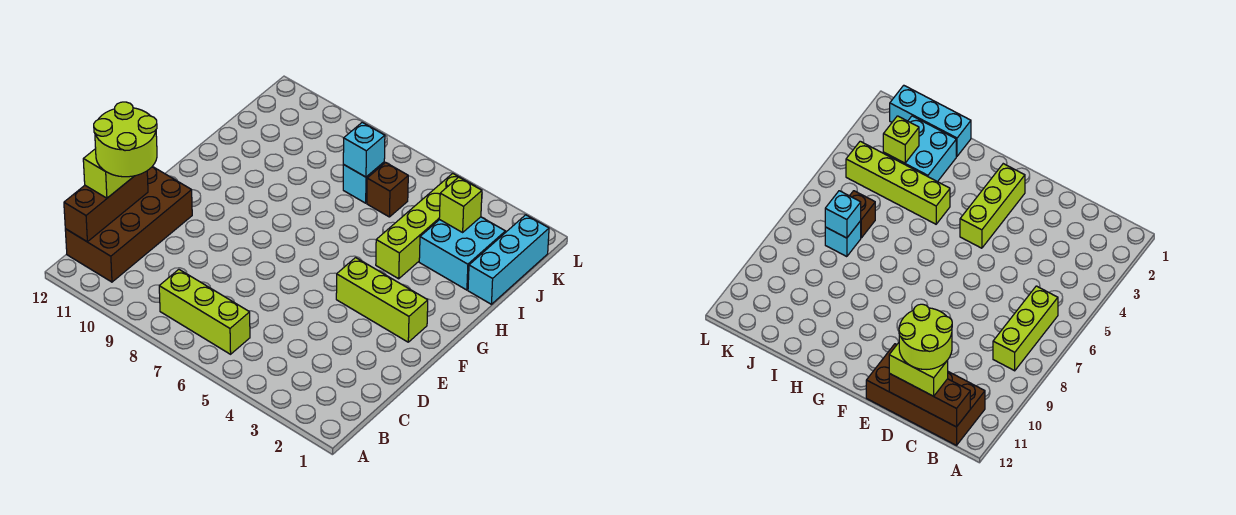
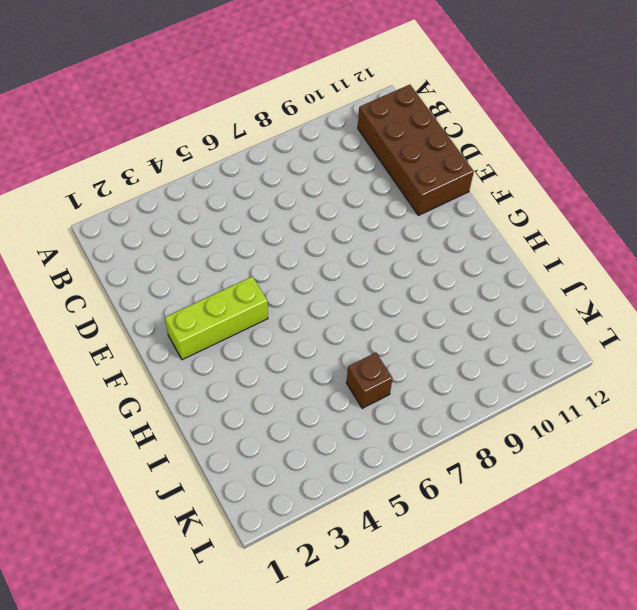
none -> lime brick B6:B8 level 1
none -> lime brick H4:K4 level 1
none -> cyan brick I1:K1 level 1

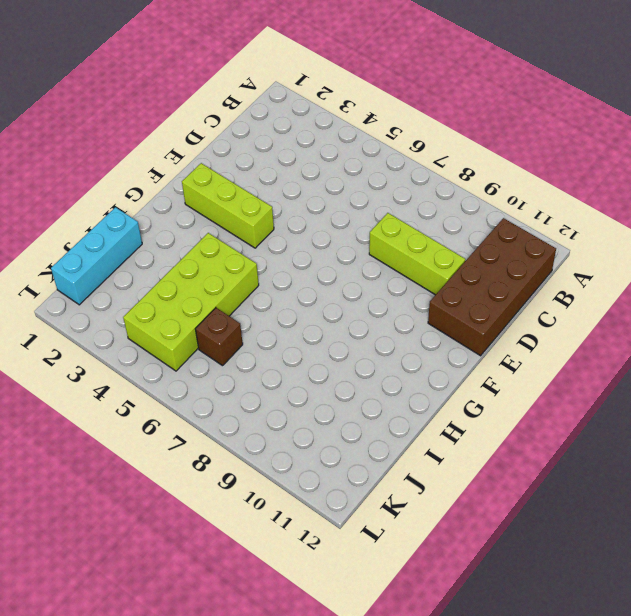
lime brick D8:D10 level 1 -> lime brick B6:B8 level 1
lime brick H4:K5 level 1 -> lime brick H4:K4 level 1
none -> cyan brick I2:J3 level 1
none -> cyan brick J7 level 1
none -> brown brick B12:D12 level 2

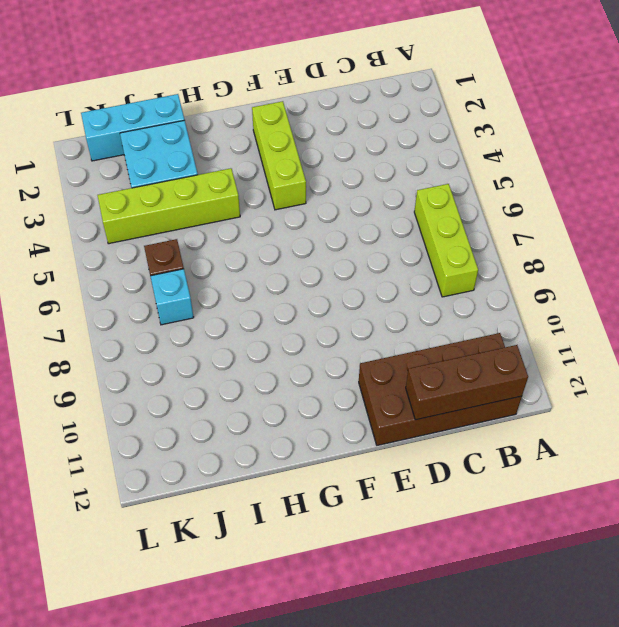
none -> lime brick J3 level 2
none -> cyan brick J7 level 2
none -> lime brick C12:D12 level 3

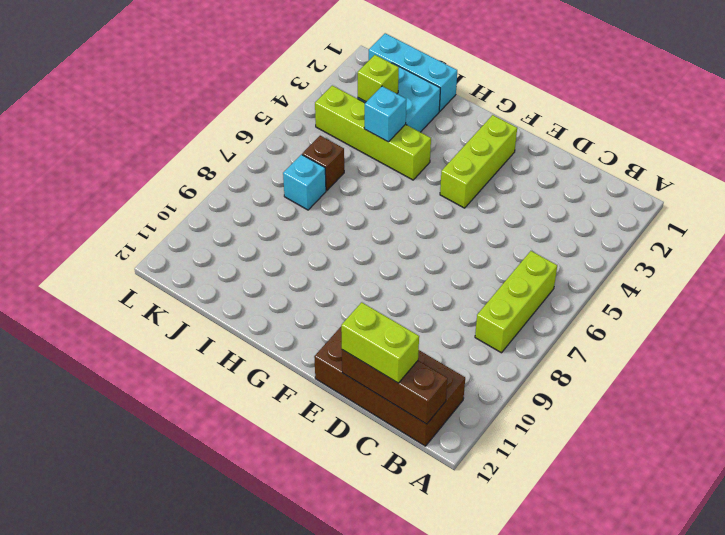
cyan brick I4 level 2 -> cyan brick J7 level 2
none -> lime round brick C11:D12 level 4

